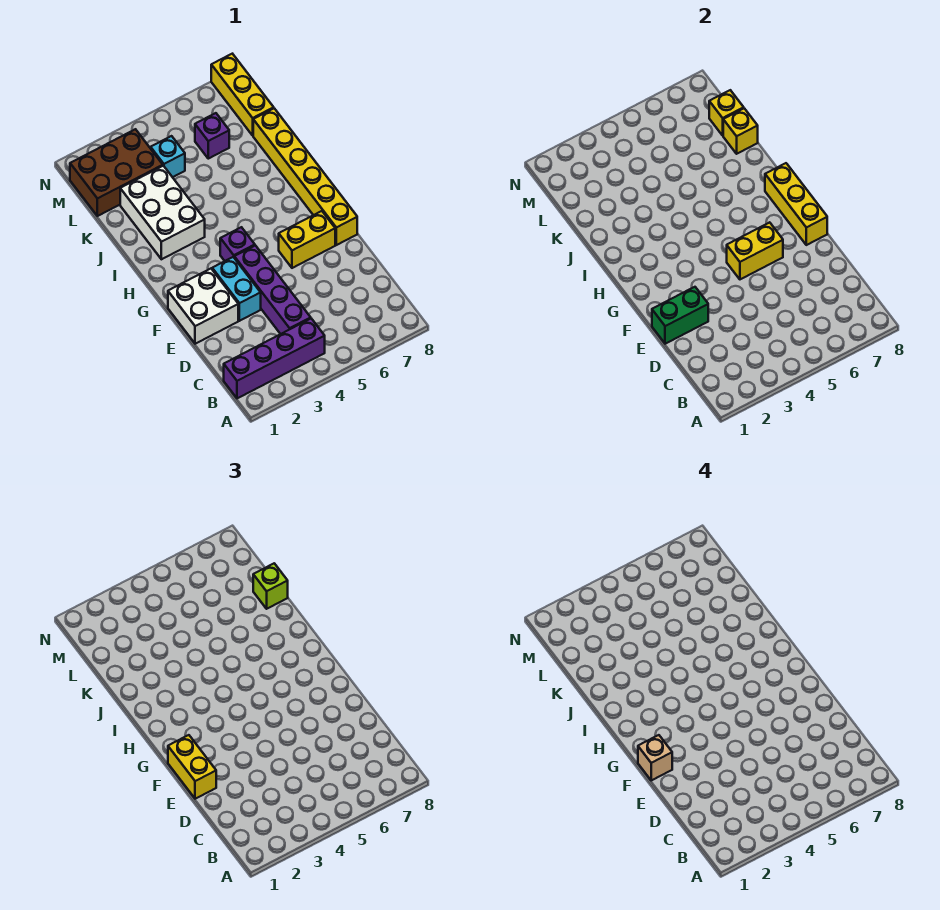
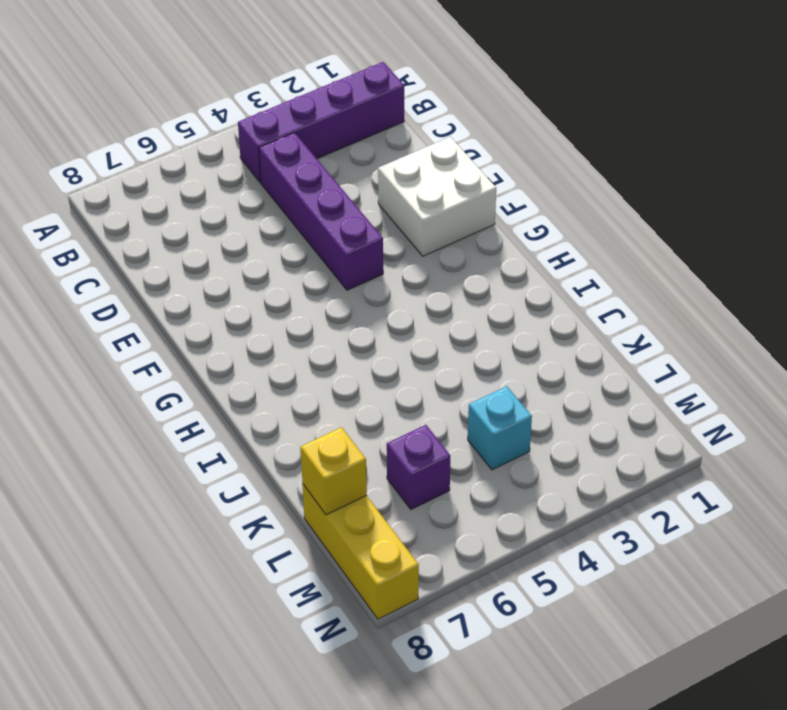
none -> cyan brick E3:F3 level 1
none -> yellow brick F6:F7 level 1
none -> yellow brick F8:K8 level 1

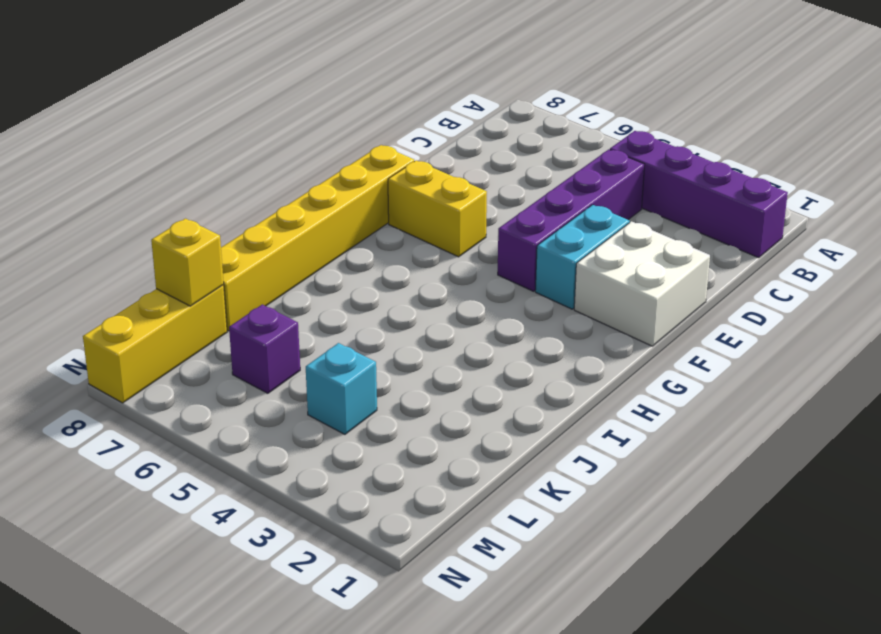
none -> purple brick G4 level 1
none -> white brick I2:K3 level 1
none -> brown brick L1:M3 level 1

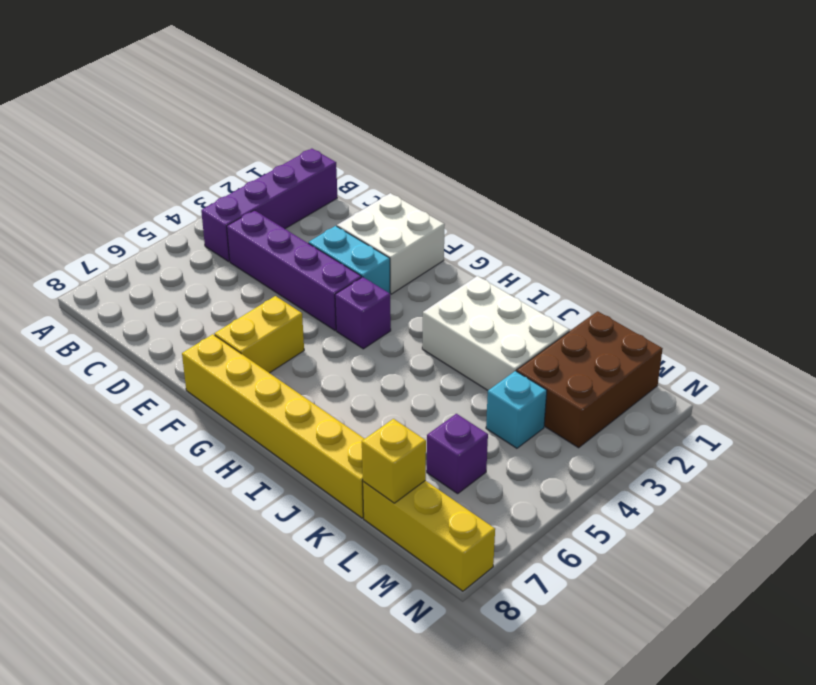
none -> green brick E1:E2 level 2
none -> yellow brick F5:F6 level 2
none -> yellow brick F8:H8 level 2

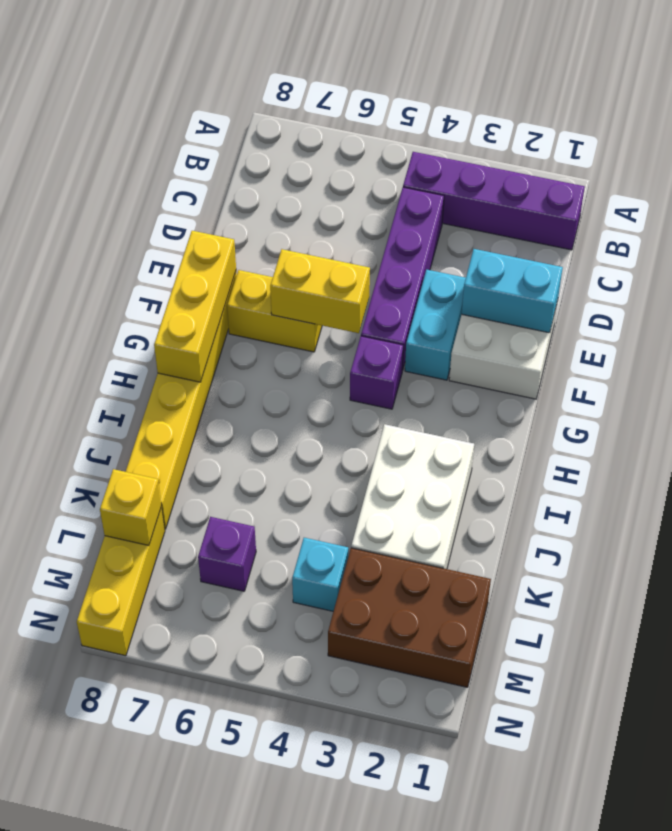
cyan brick E1:E2 level 2 -> green brick E1:E2 level 2
none -> yellow brick K8 level 2
none -> yellow brick E1:F1 level 3
none -> lime brick K8 level 3

